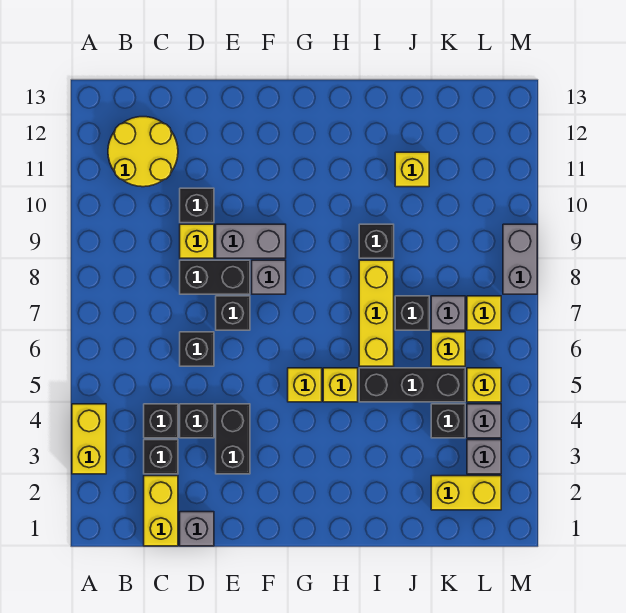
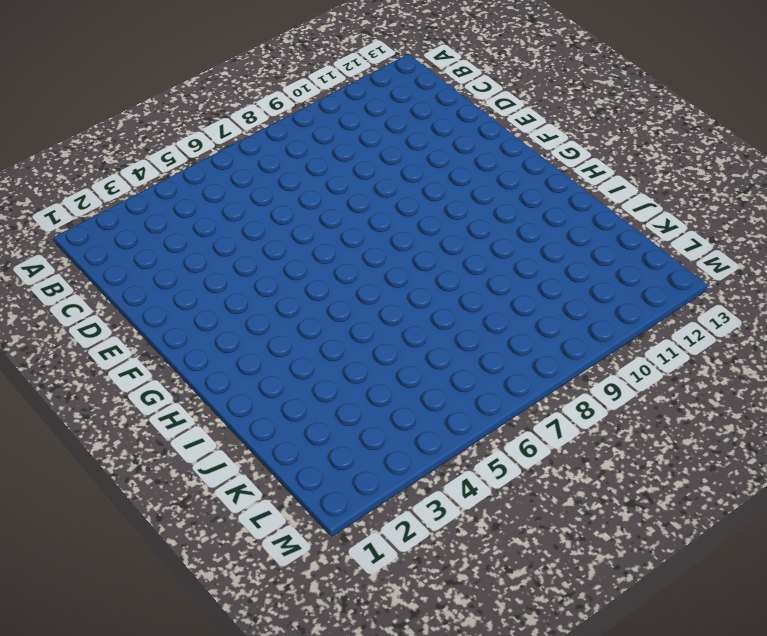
none -> yellow brick A3:A4 level 1
none -> yellow round brick B11:C12 level 1
none -> yellow brick C1:C2 level 1
none -> black brick C3 level 1

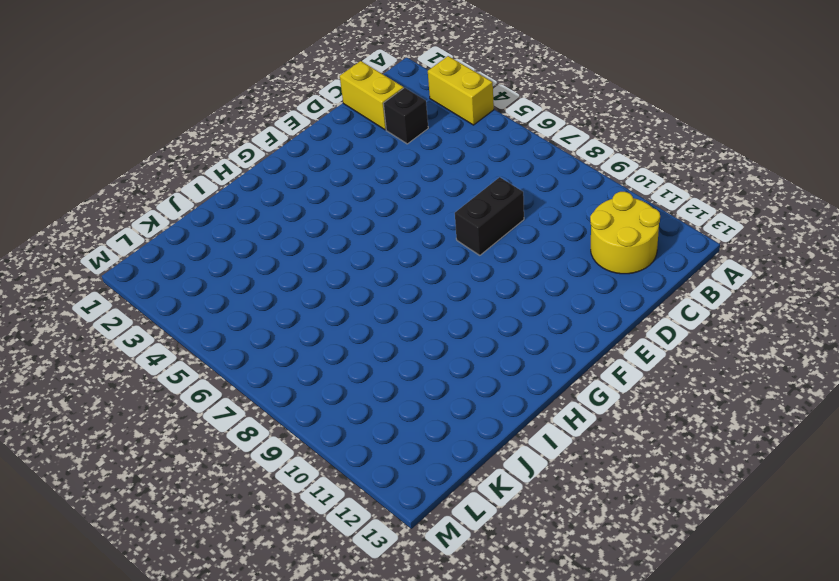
none -> black brick C4 level 1
none -> grey brick D1 level 1
none -> black brick D4 level 1
none -> black brick D6 level 1

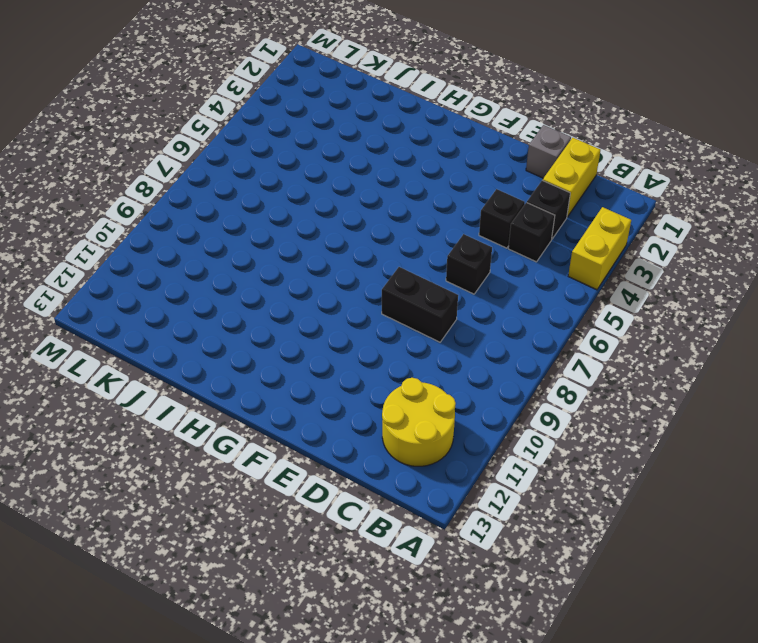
none -> yellow brick D9 level 1
none -> black brick D10 level 1
none -> black brick E3:E4 level 1
none -> black brick E7 level 1

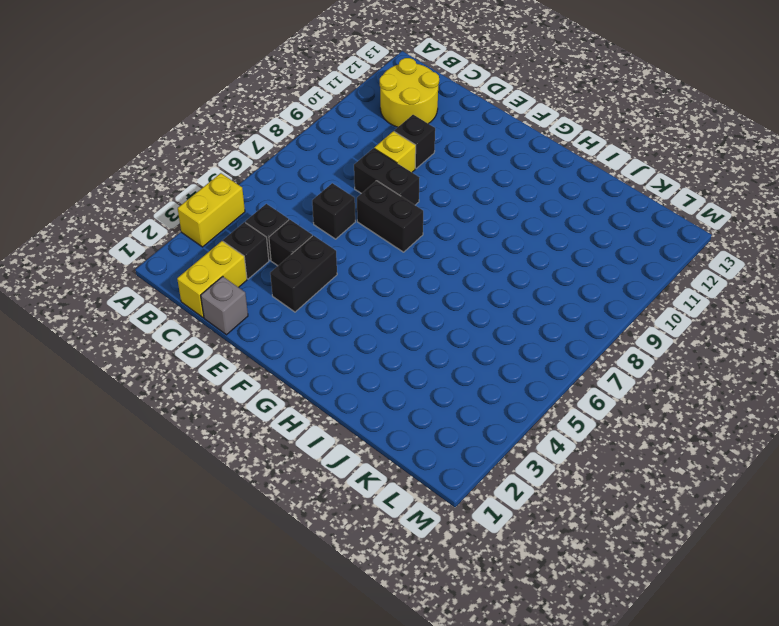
black brick E7:F7 level 1 -> black brick E7 level 1
none -> grey brick E9:F9 level 1
none -> grey brick F8 level 1
none -> yellow brick G5 level 1
none -> yellow brick H5 level 1

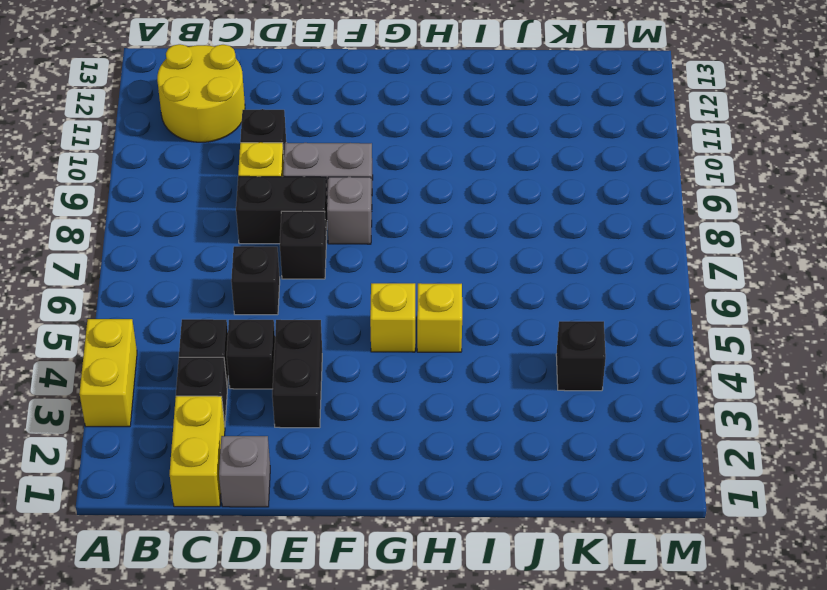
none -> black brick I5:K5 level 1
none -> yellow brick I6:I8 level 1
none -> black brick I9 level 1
none -> black brick J7 level 1

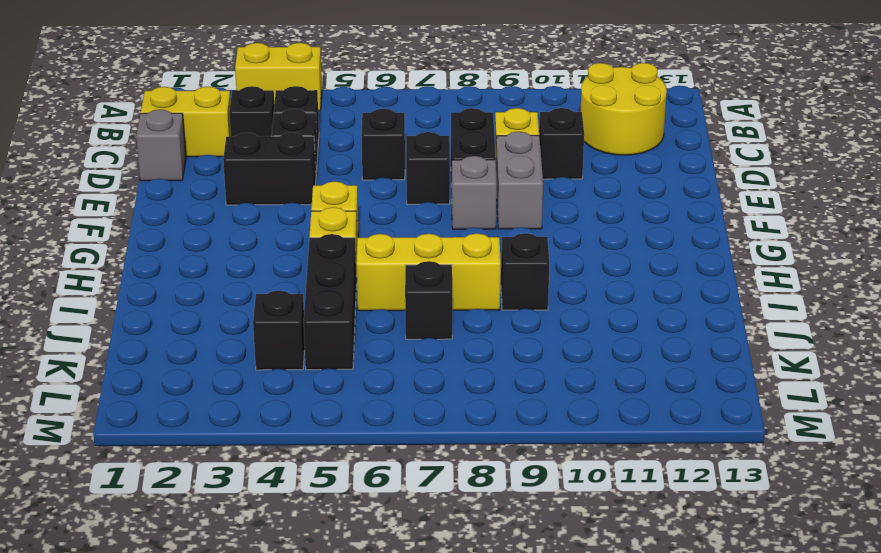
none -> yellow brick J11 level 1
none -> yellow brick K2:L2 level 1
none -> yellow brick K6 level 1
none -> grey brick K7 level 1

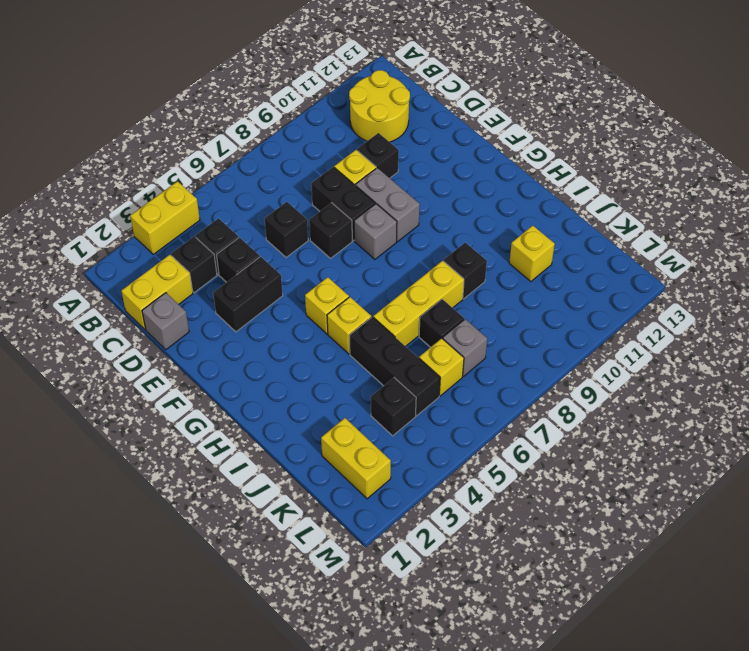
none -> grey brick L3 level 1
none -> grey brick L4 level 1
none -> yellow brick L5 level 1
none -> yellow brick L7 level 1

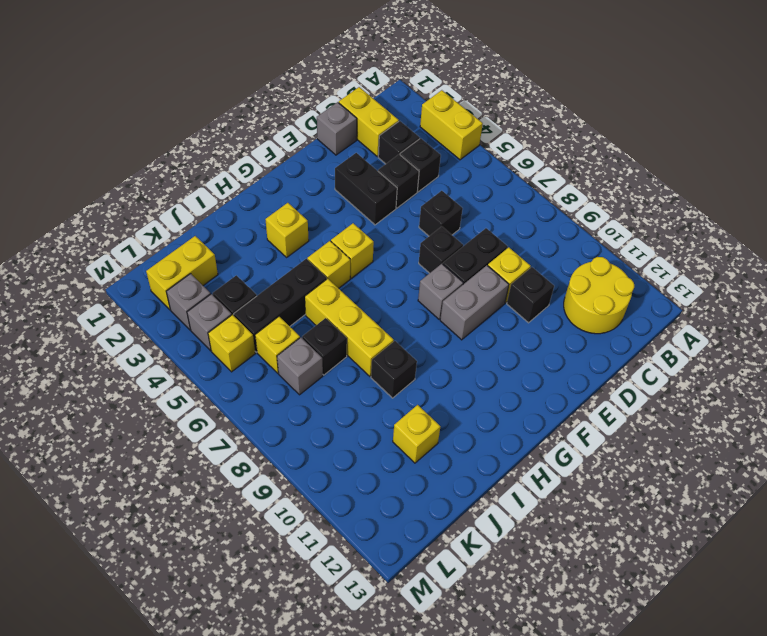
yellow brick H3 level 1 -> yellow brick L7 level 1
none -> grey brick M8:M9 level 1

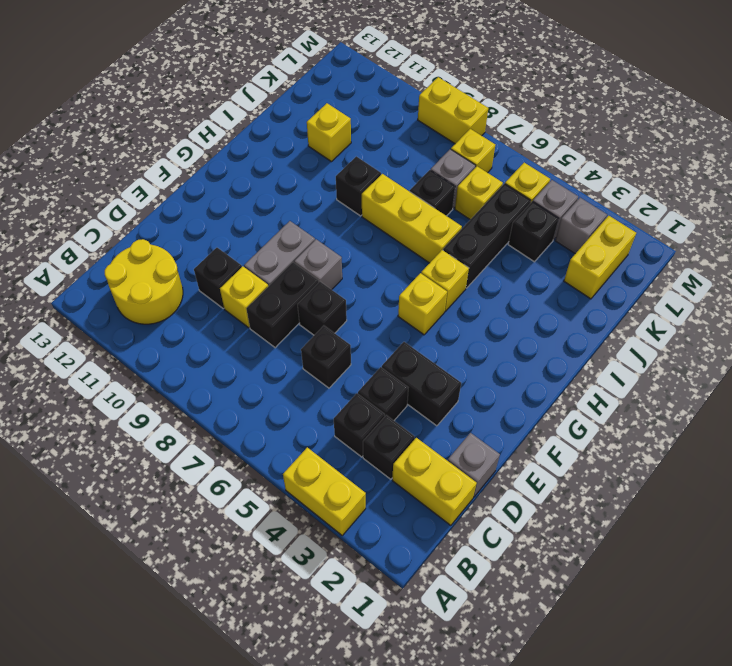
yellow brick M8:M9 level 1 -> grey brick M8:M9 level 1

